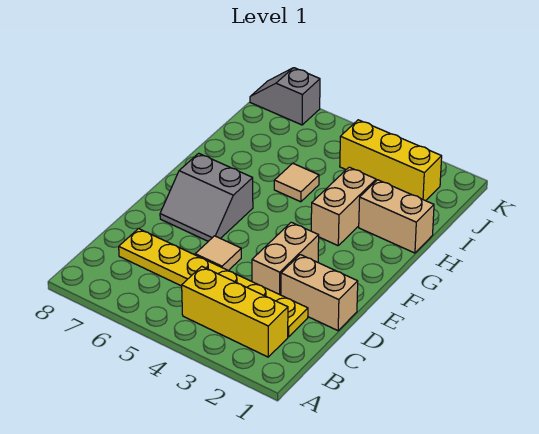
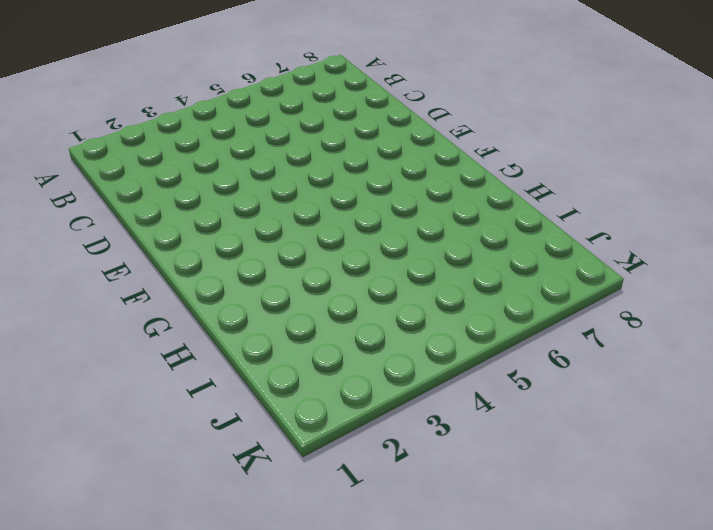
none -> yellow brick B2:B4 level 1
none -> yellow plate C2:C7 level 1

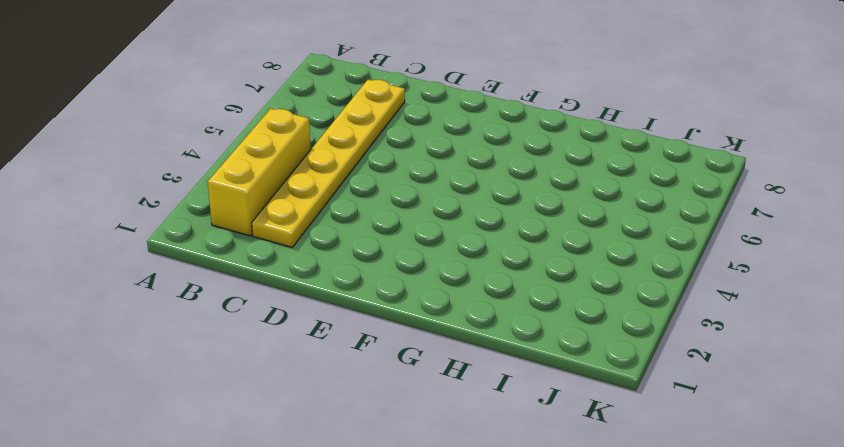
none -> tan brick D1:D2 level 1
none -> tan brick D3:E3 level 1

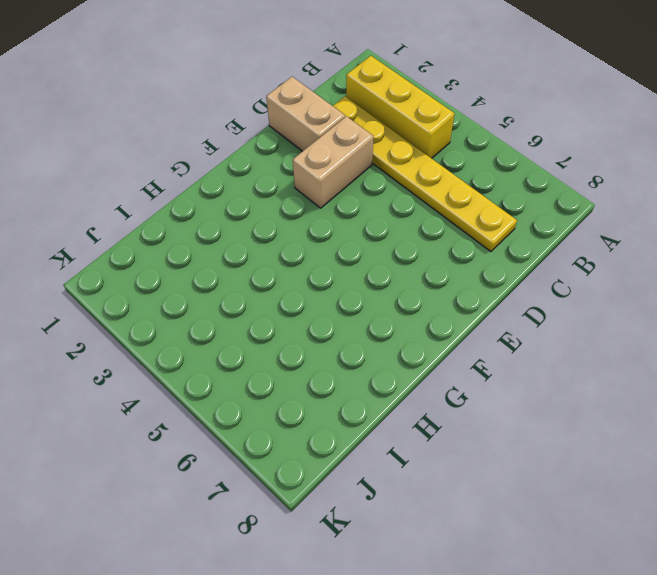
none -> tan tile D5 level 1
none -> grey slope E6:F7 level 1 top F

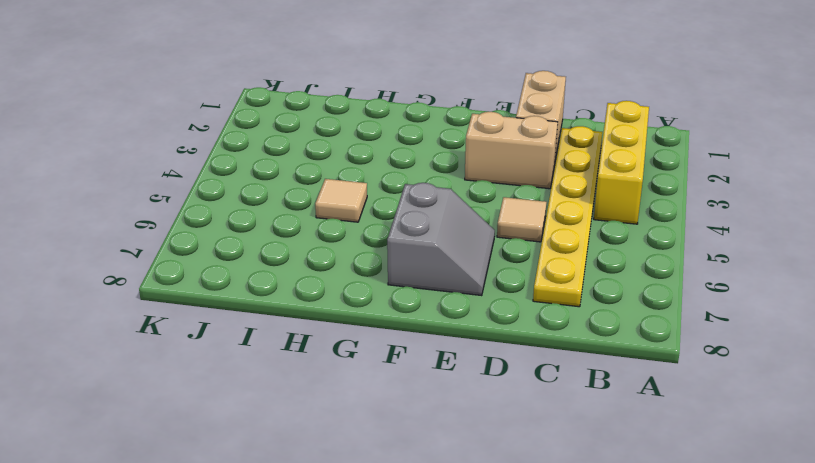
none -> tan brick G3:H3 level 1
none -> tan brick H1:H2 level 1

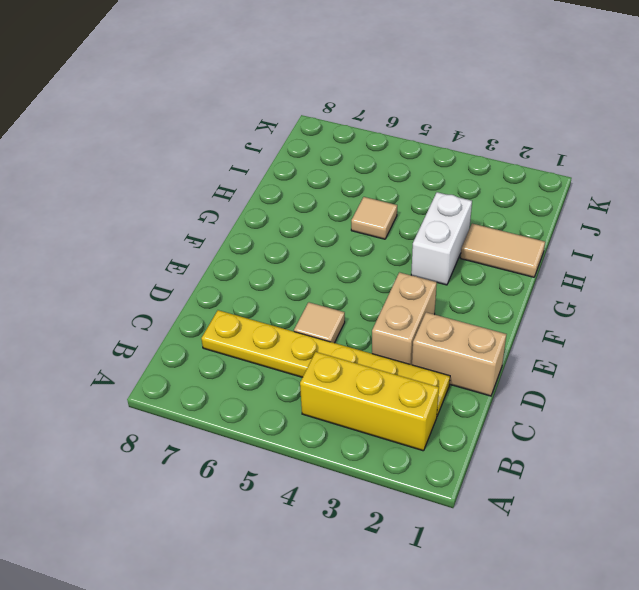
white brick G3:H3 level 1 -> tan brick G3:H3 level 1
tan tile H1:H2 level 1 -> tan brick H1:H2 level 1
none -> grey slope E6:F7 level 1 top F
none -> yellow brick J2:J4 level 1

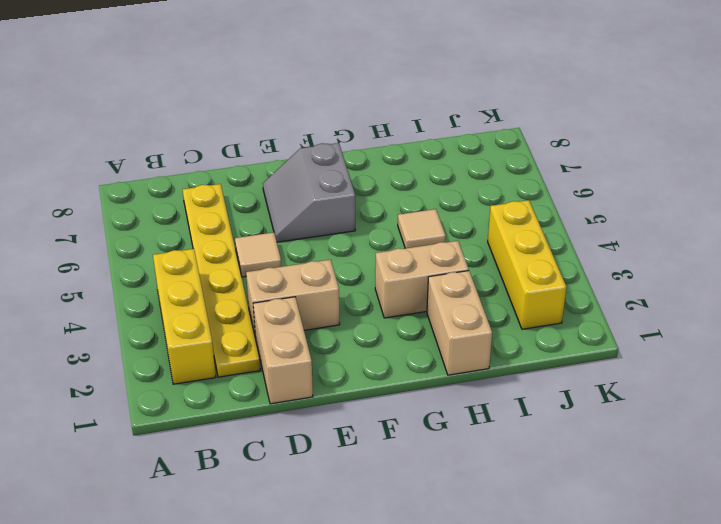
none -> grey slope K7:K8 level 1 top 7

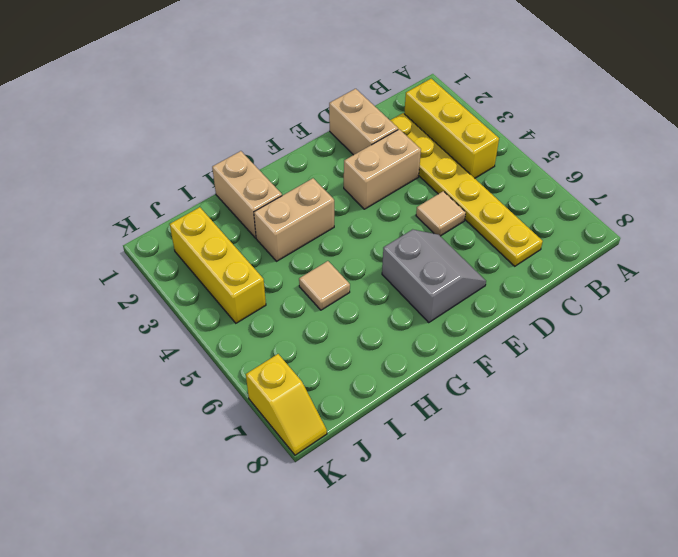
yellow slope K7:K8 level 1 top 7 -> grey slope K7:K8 level 1 top 7

